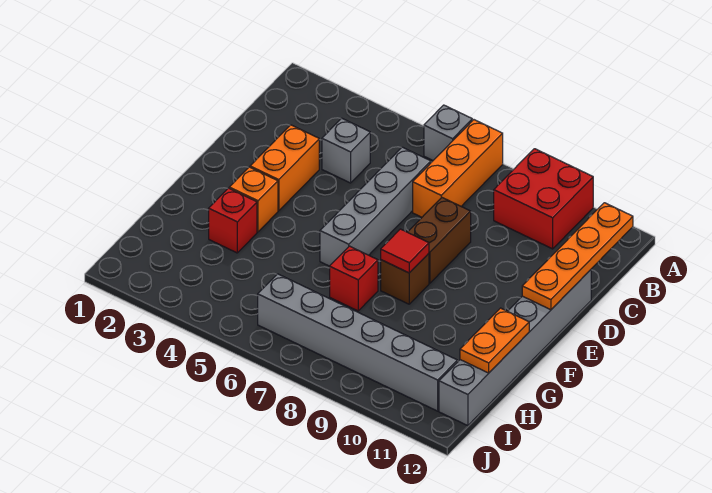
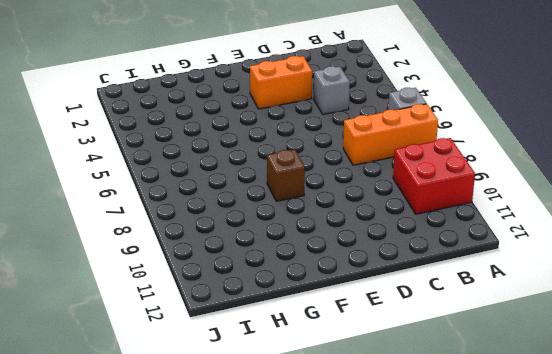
none -> grey brick C6:F6 level 1
none -> brown brick D8:E8 level 1
none -> grey brick D12:I12 level 1

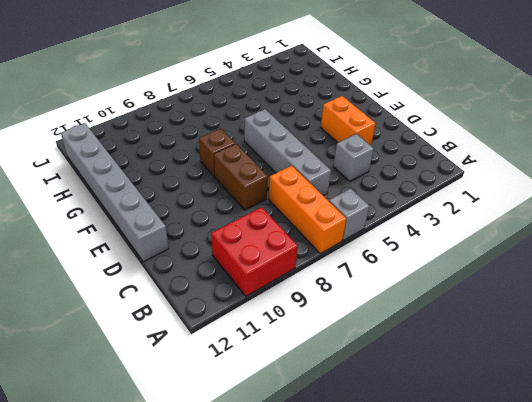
none -> orange brick F3 level 1
none -> red brick G3 level 1
none -> red brick G7 level 1

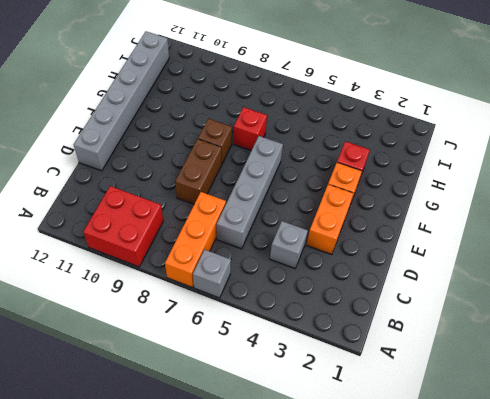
none -> grey brick I6:I11 level 1
none -> orange plate B12:E12 level 2
none -> red tile F8 level 2

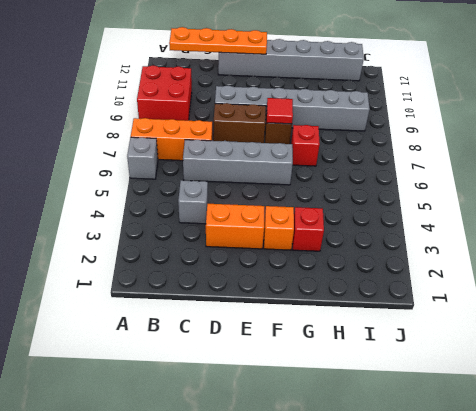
grey brick D9:I9 level 1 -> grey brick I6:I11 level 1
none -> orange plate G12:H12 level 2

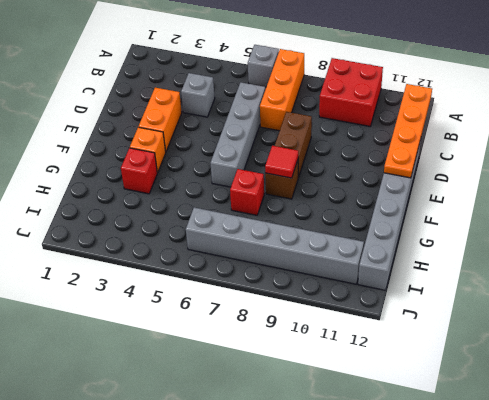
none -> orange plate G12:H12 level 2

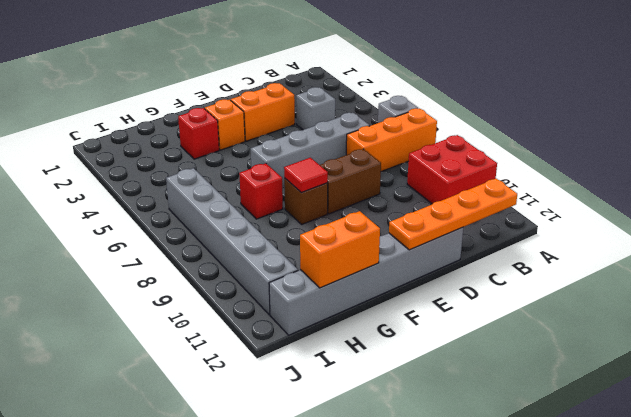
orange brick G12:H12 level 2 -> orange plate G12:H12 level 2

